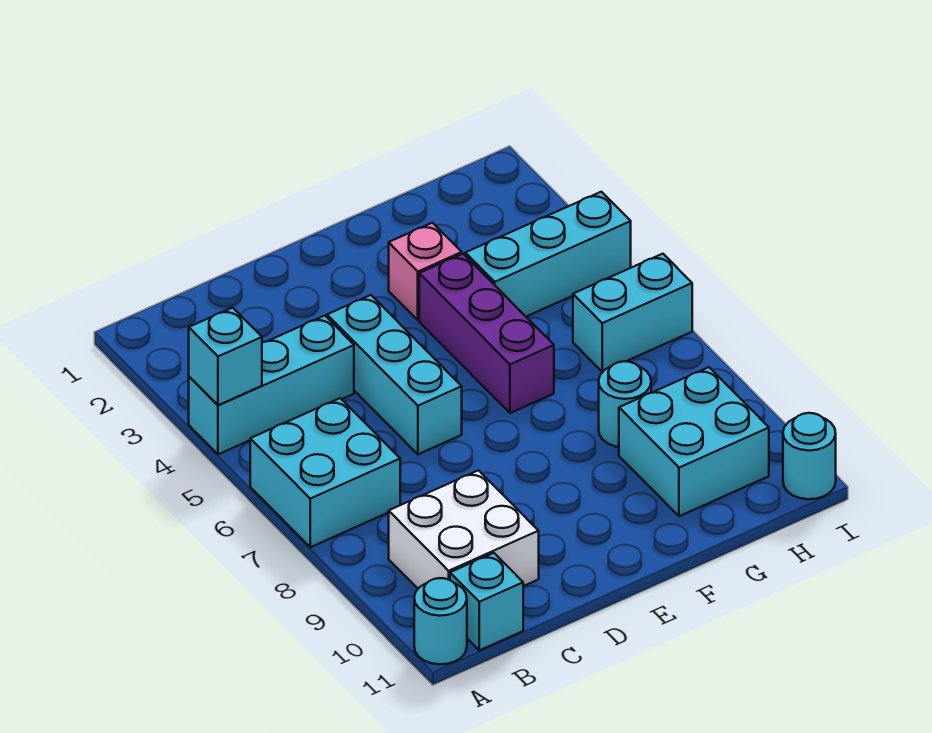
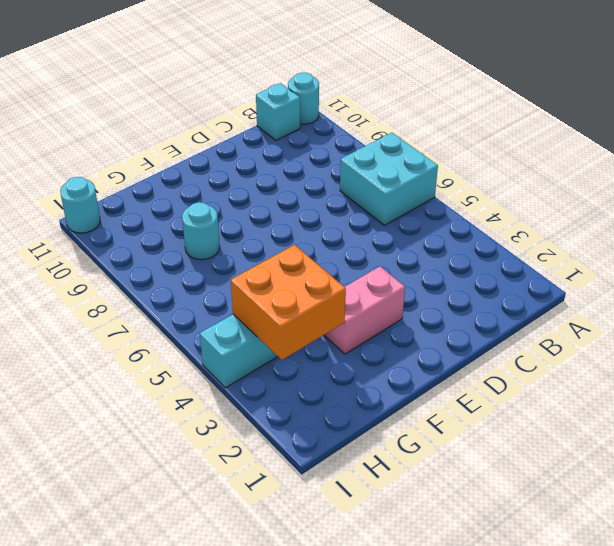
pink brick E3:F3 level 1 -> pink brick F3 level 1
orange brick G3:H4 level 2 -> none
none -> cyan brick A4:C4 level 1
none -> white brick B9:C10 level 1
none -> cyan brick D4:D6 level 1

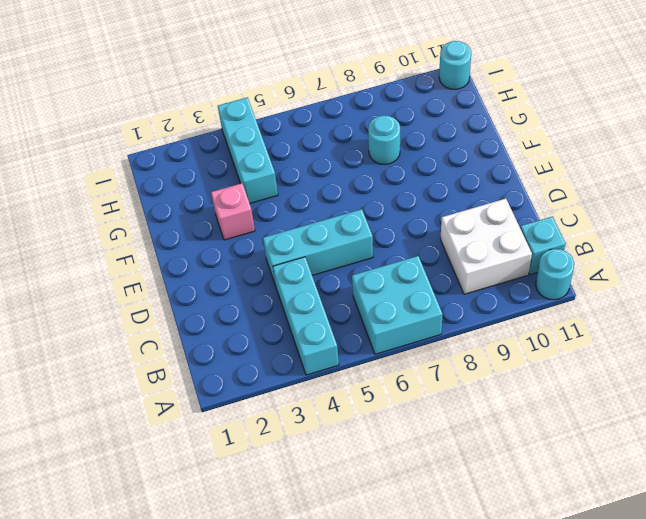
none -> purple brick F4:F6 level 1
none -> cyan brick G9:H10 level 1
none -> cyan brick H6:I6 level 1

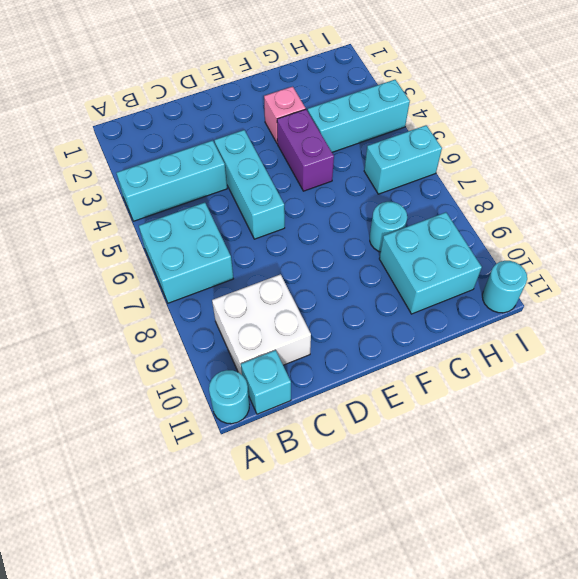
purple brick F4:F5 level 1 -> purple brick F4:F6 level 1
none -> cyan brick A4 level 2

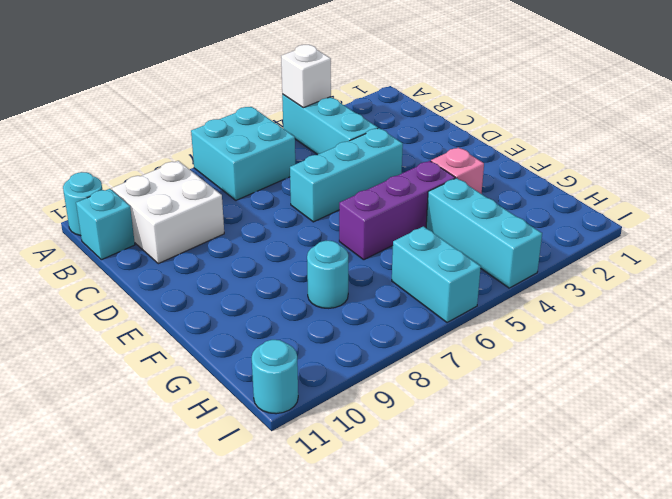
white brick A4 level 2 -> cyan brick A4 level 2
none -> cyan brick G9:H10 level 1

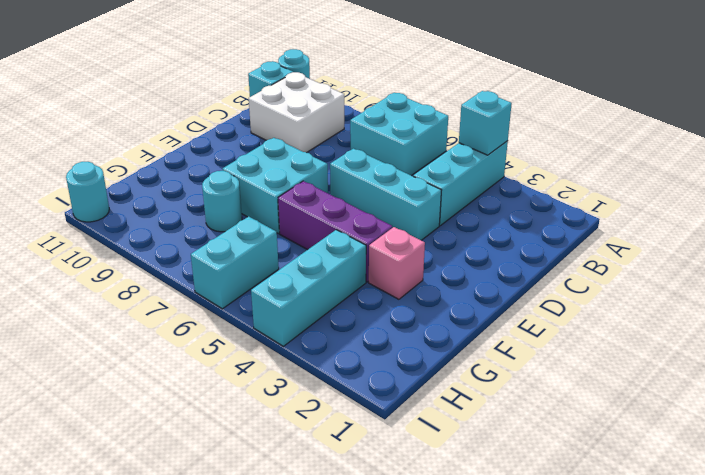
cyan brick E7:F8 level 1 -> cyan brick G9:H10 level 1

